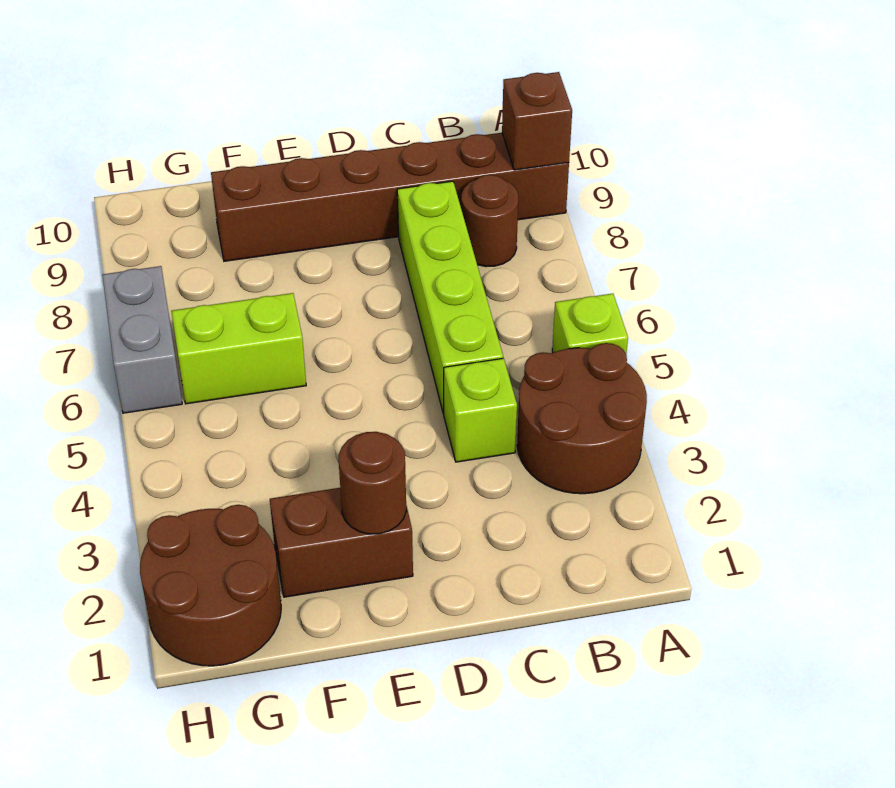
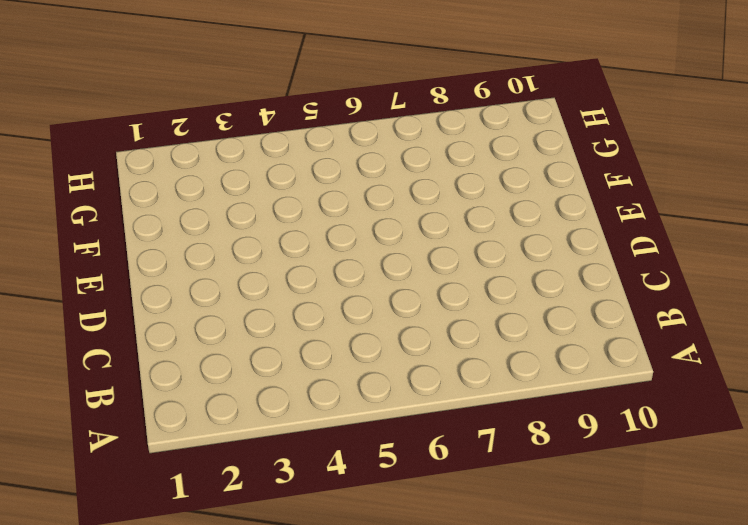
none -> brown round brick A3:B4 level 1
none -> lime brick A5 level 1
none -> brown brick A9:F9 level 1

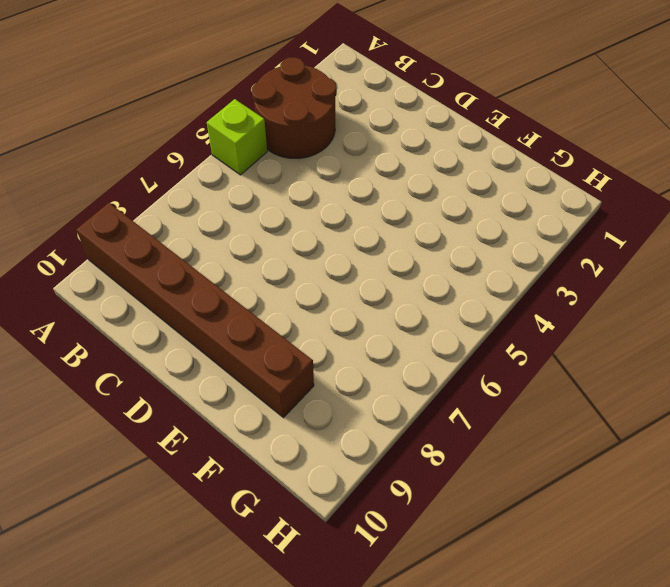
none -> brown round brick B8 level 1
none -> lime brick C4 level 1
none -> lime brick C5:C8 level 1

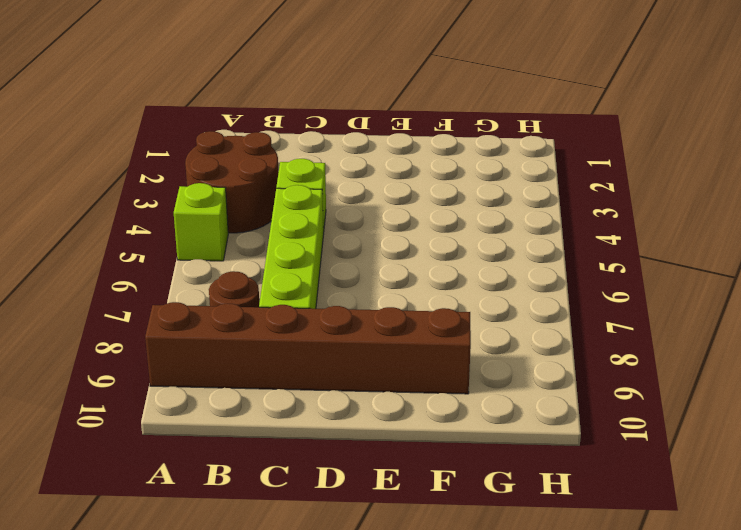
none -> brown brick E2:F2 level 1
none -> lime brick F6:G6 level 1
none -> brown round brick G1:H2 level 1

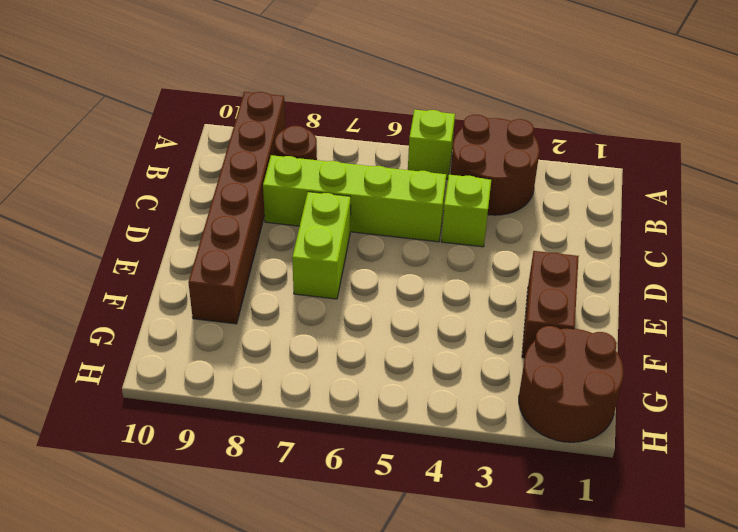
lime brick D7:E7 level 1 -> lime brick F6:G6 level 1
none -> grey brick H6:H7 level 1
none -> brown brick A9 level 2
none -> brown round brick E2 level 2

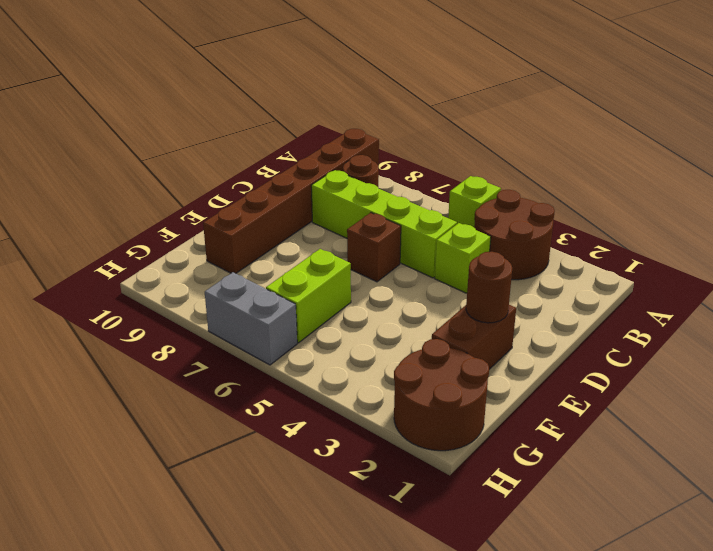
brown brick D6 level 1 -> brown brick A9 level 2

